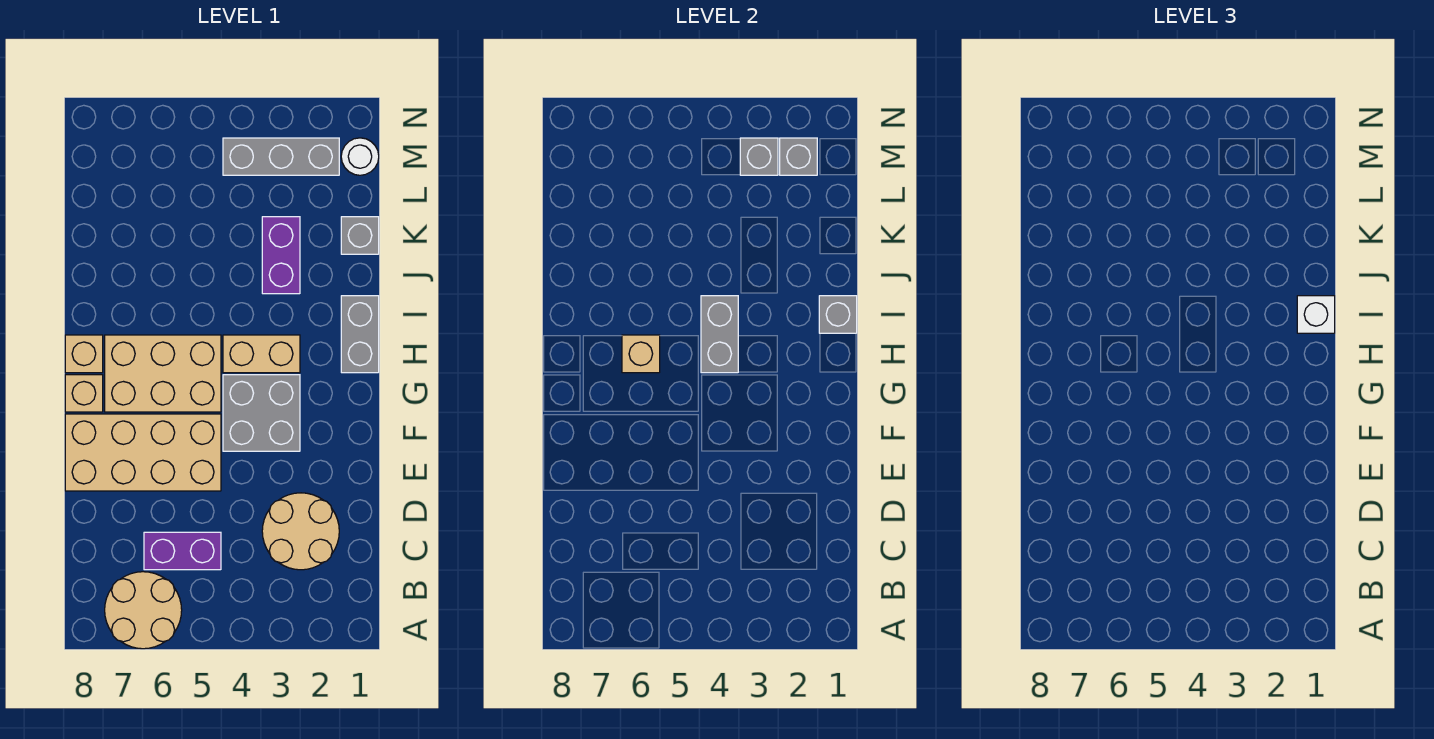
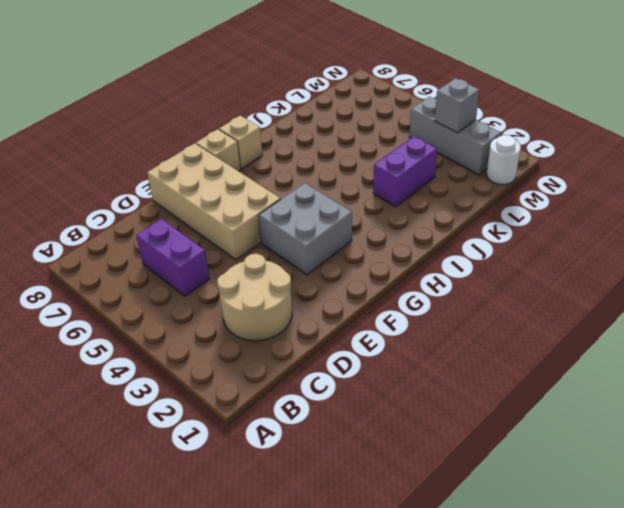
none -> tan round brick A6:B7 level 1
none -> tan brick G5:H7 level 1
none -> grey brick H1:I1 level 1

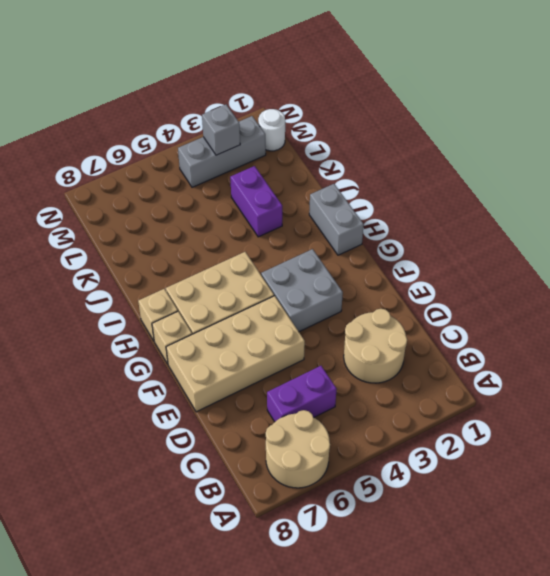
none -> tan brick H3:H4 level 1
none -> grey brick K1 level 1
none -> grey brick H4:I4 level 2

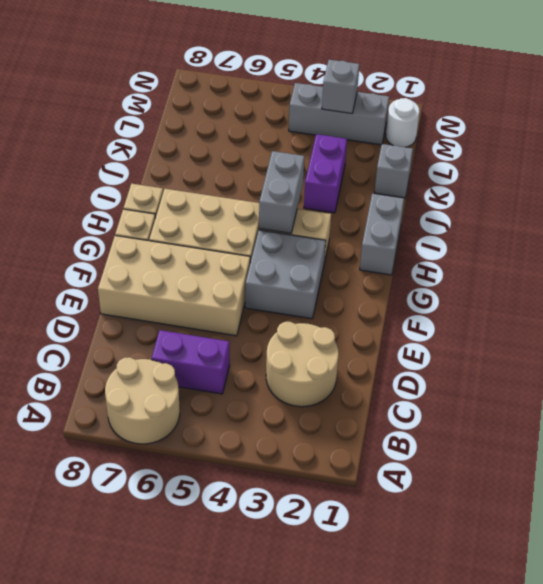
none -> tan brick H6 level 2
none -> grey brick I1 level 2
none -> grey brick M2 level 2

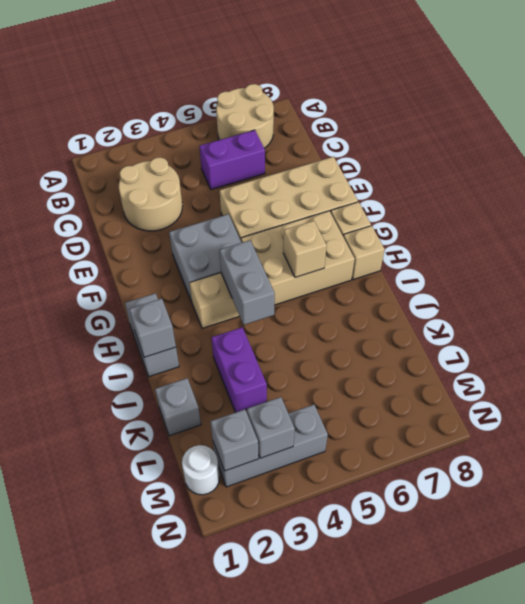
none -> white brick I1 level 3

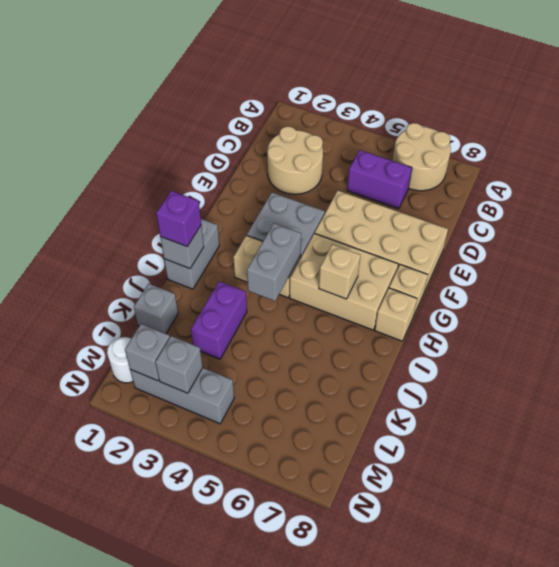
purple brick I1 level 3 -> white brick I1 level 3

